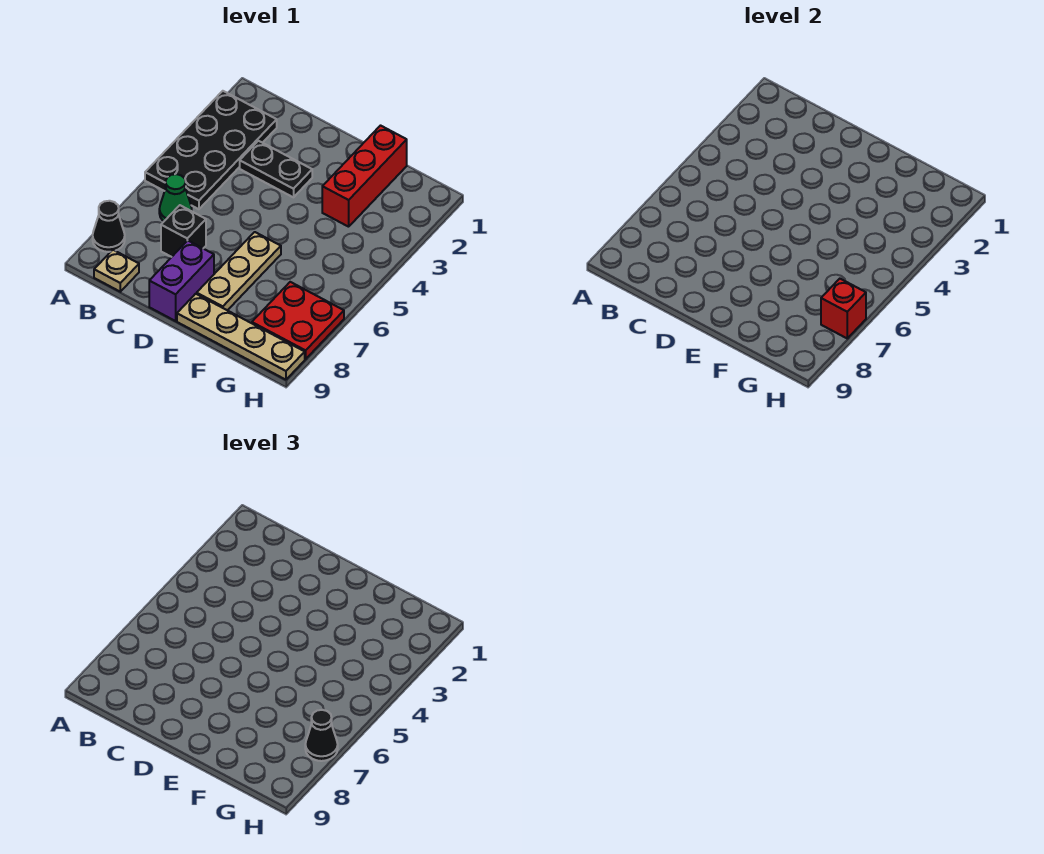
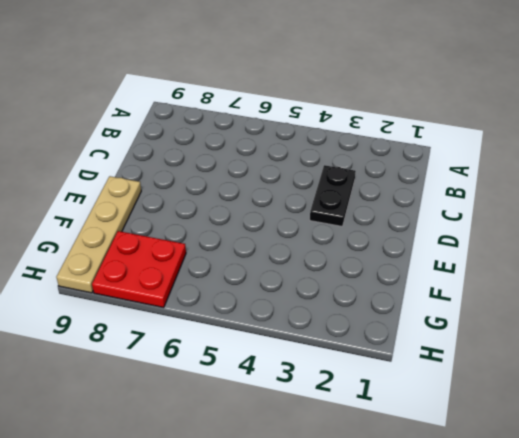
none -> black plate A2:B5 level 1
none -> black cone A8 level 1
none -> green cone B6 level 1

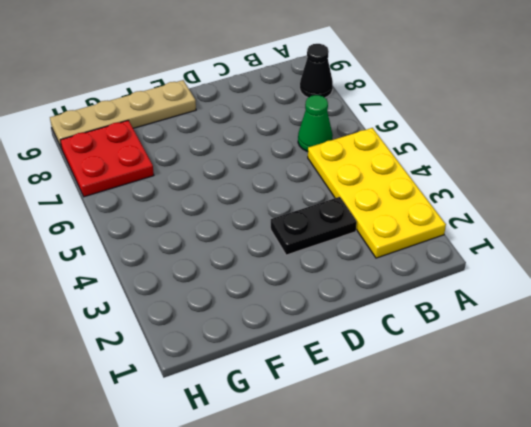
yellow plate A2:B5 level 1 -> black plate A2:B5 level 1
none -> tan plate B9 level 1
none -> black brick C7 level 1
none -> purple brick D8:D9 level 1

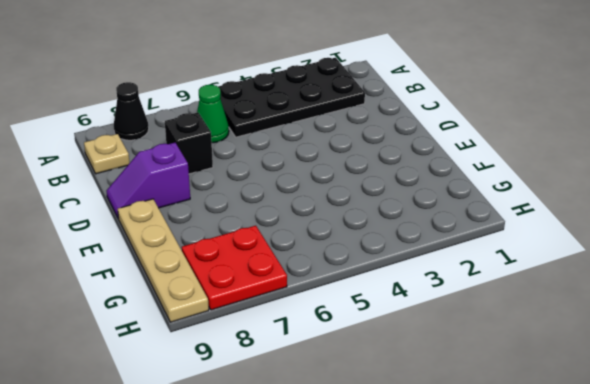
purple slope D8:D9 level 1 top 8 -> purple brick D8:D9 level 1
none -> black plate C3:D3 level 1
none -> tan plate E6:E8 level 1
none -> red brick F1:F3 level 1

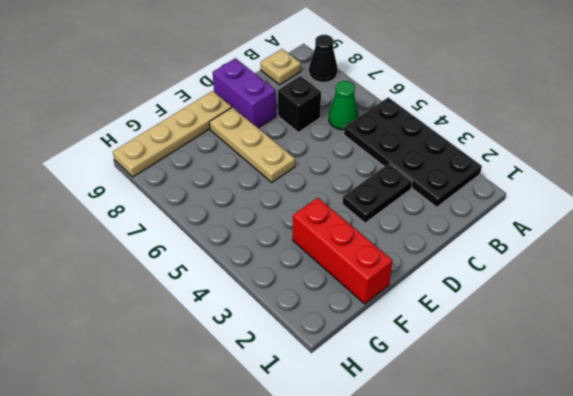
none -> red plate G7:H8 level 1
none -> red brick H7 level 2
none -> black cone H7 level 3

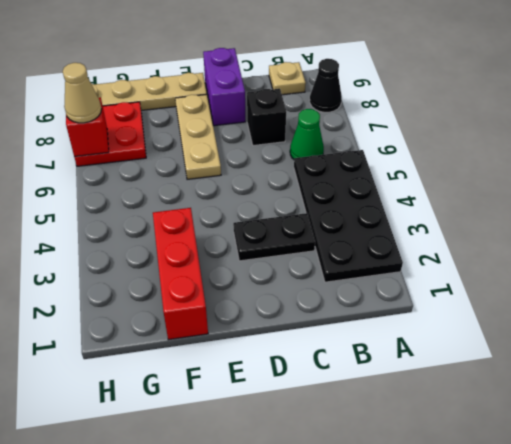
tan cone H7 level 3 -> black cone H7 level 3

